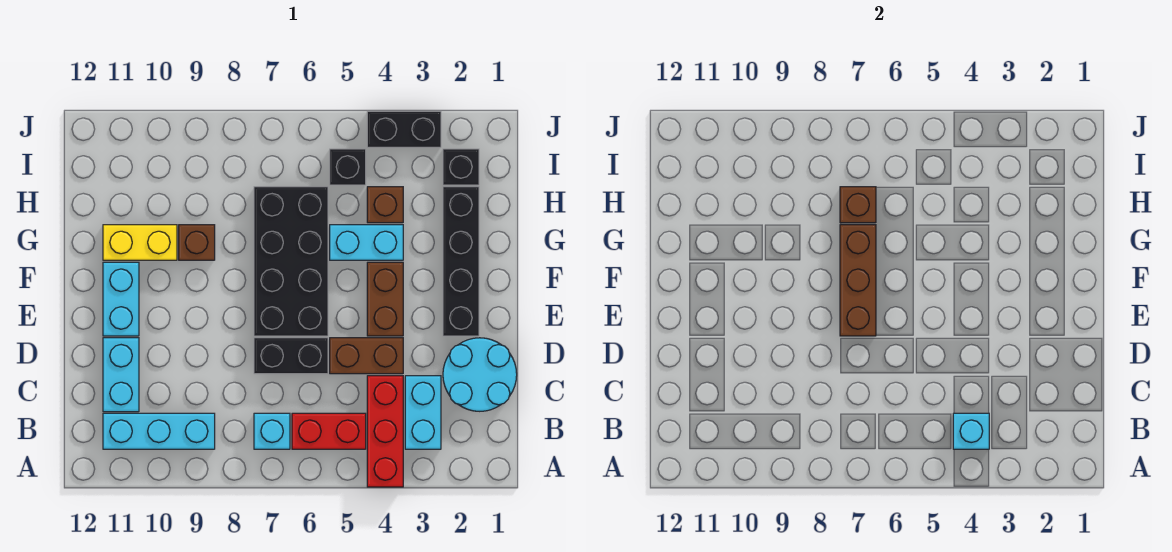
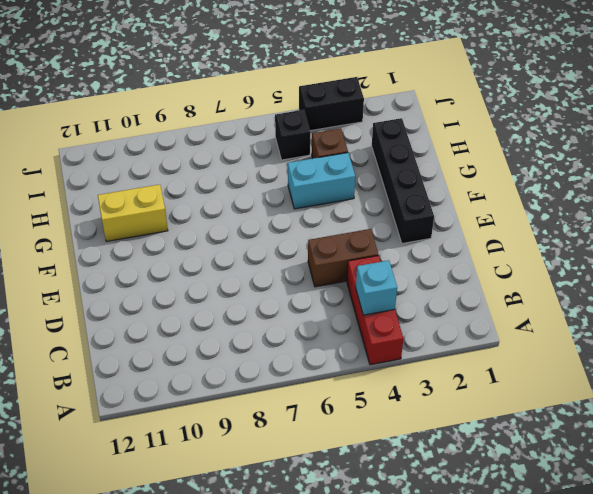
none -> cyan brick B3:C3 level 1
none -> red brick B5:B6 level 1
none -> cyan brick B7 level 1

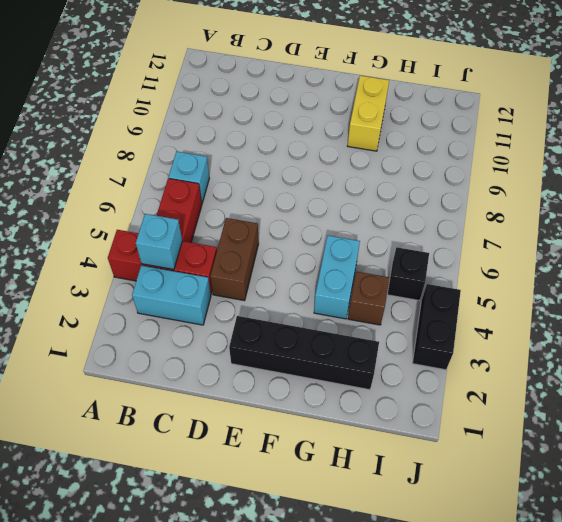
none -> cyan brick B9:B11 level 1
none -> cyan round brick C1:D2 level 1
none -> cyan brick C11:D11 level 1

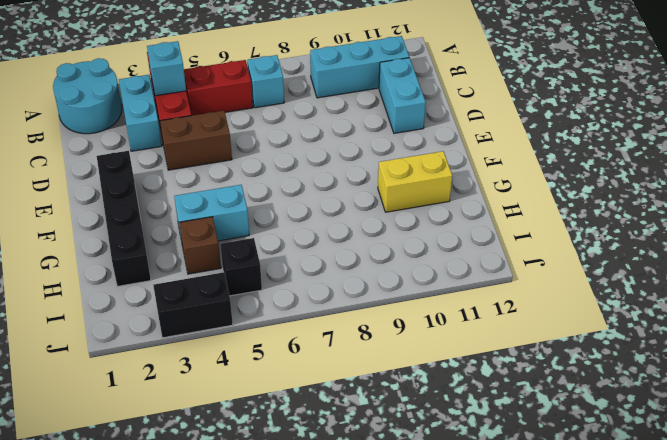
cyan round brick A1:B2 level 1 -> cyan round brick C1:D2 level 1
none -> black brick D6:D7 level 1
none -> brown brick E4:F4 level 1
none -> black brick E6:H7 level 1

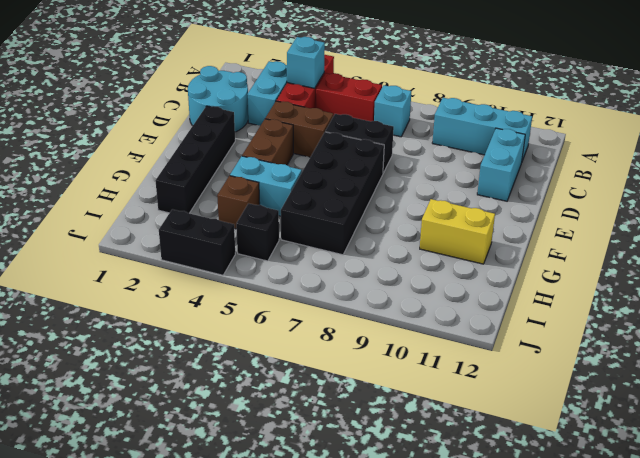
none -> cyan brick E11:F11 level 1
none -> brown brick G9 level 1
none -> black brick I2 level 1

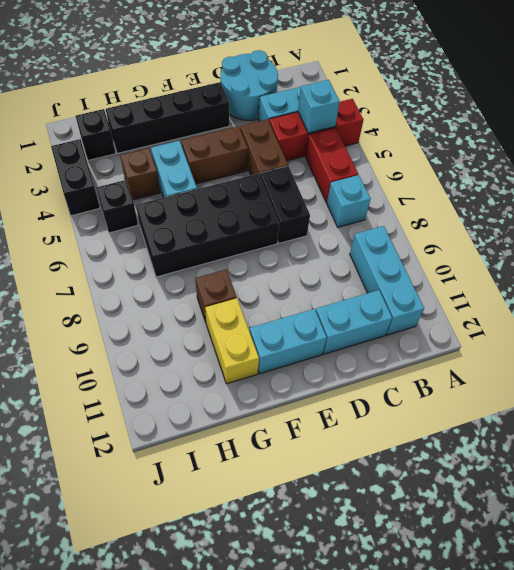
none -> brown brick E7:G7 level 2
none -> brown brick H7 level 2

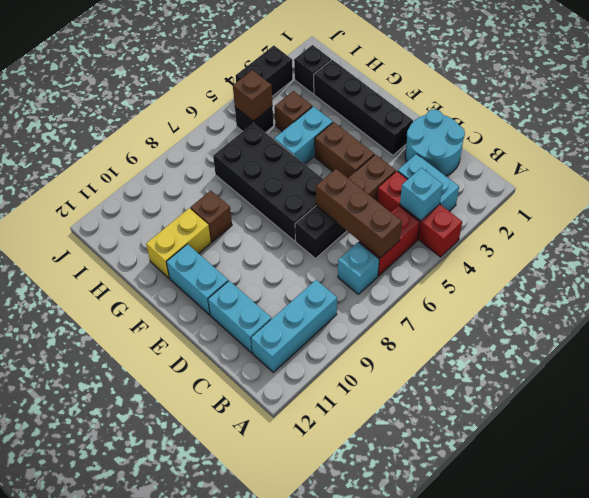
brown brick B6:D6 level 2 -> brown brick E7:G7 level 2
brown brick I5 level 2 -> brown brick H7 level 2

